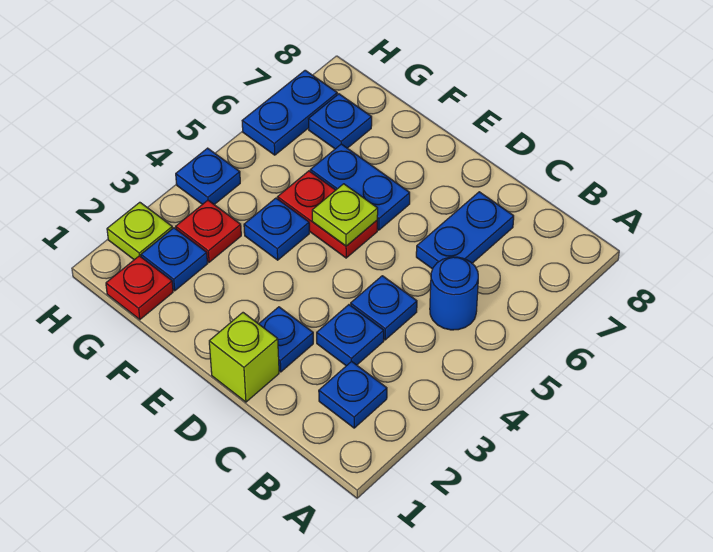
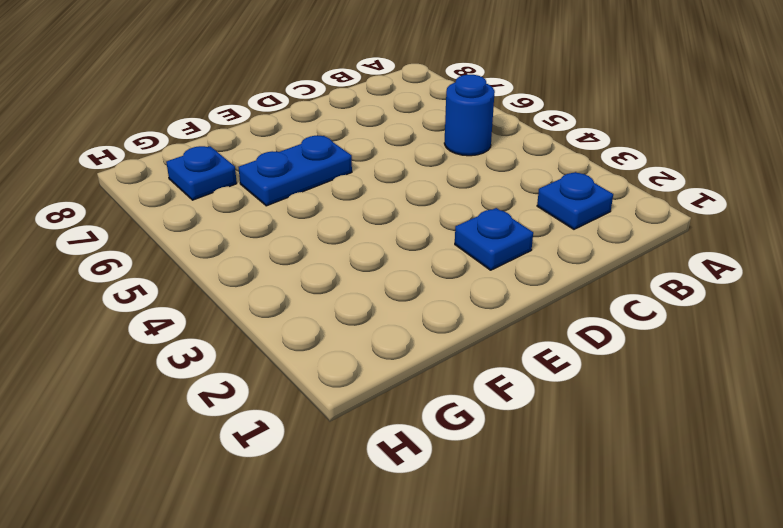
none -> blue plate C3 level 1
none -> blue plate C4 level 1
none -> blue plate C6:C7 level 1

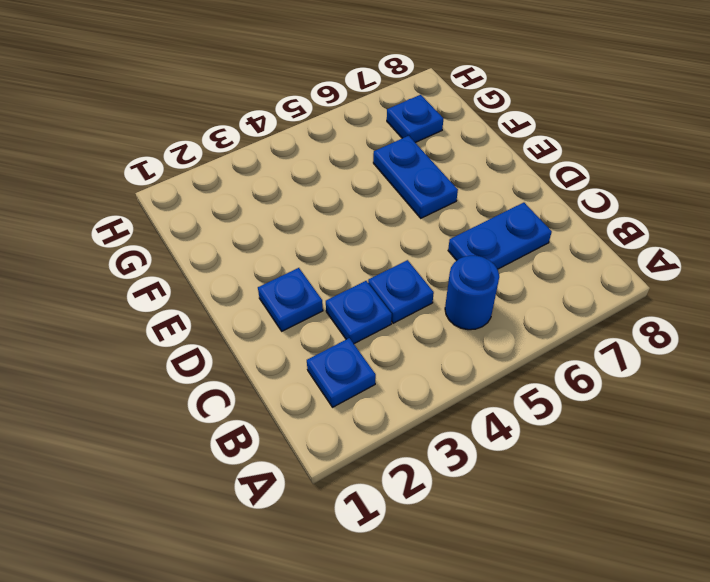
none -> lime brick D1 level 1
none -> red plate E5:F5 level 1
none -> blue plate F4 level 1

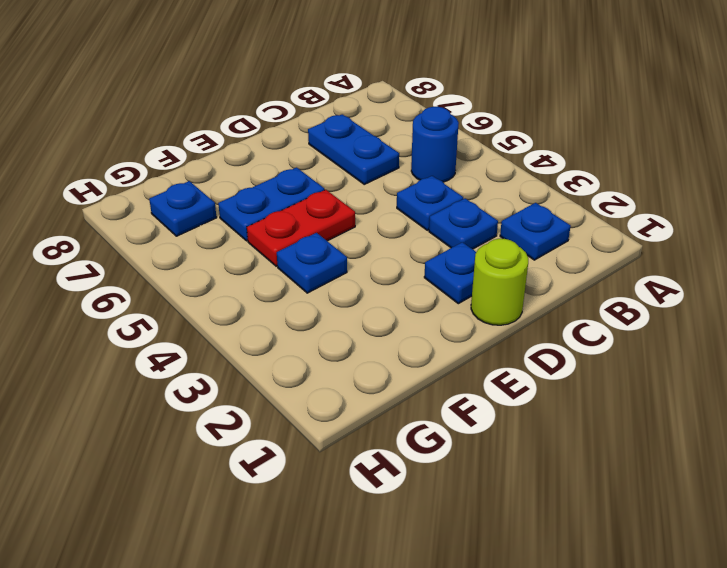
lime round brick D1 level 1 -> lime brick D1 level 1
none -> red plate G1 level 1
none -> blue plate G2 level 1
none -> red plate G3 level 1

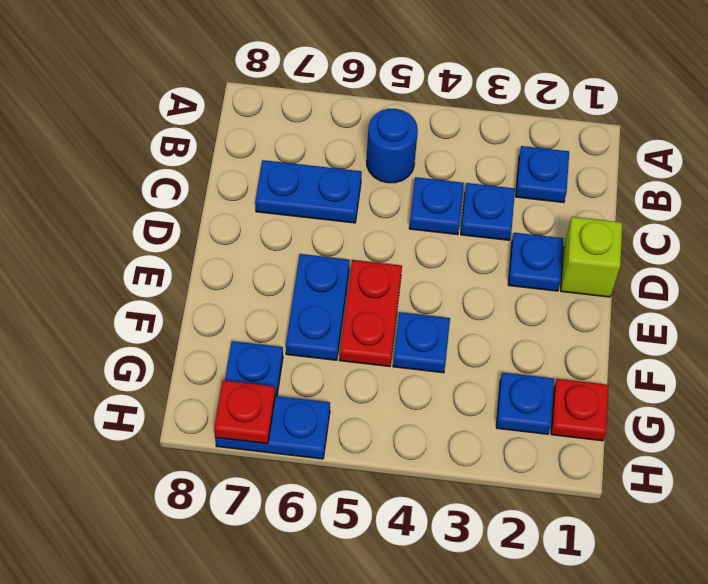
red plate H7 level 2 -> red plate G3 level 1
none -> lime plate H2 level 1
none -> blue plate H4 level 1
none -> lime plate E5 level 2

